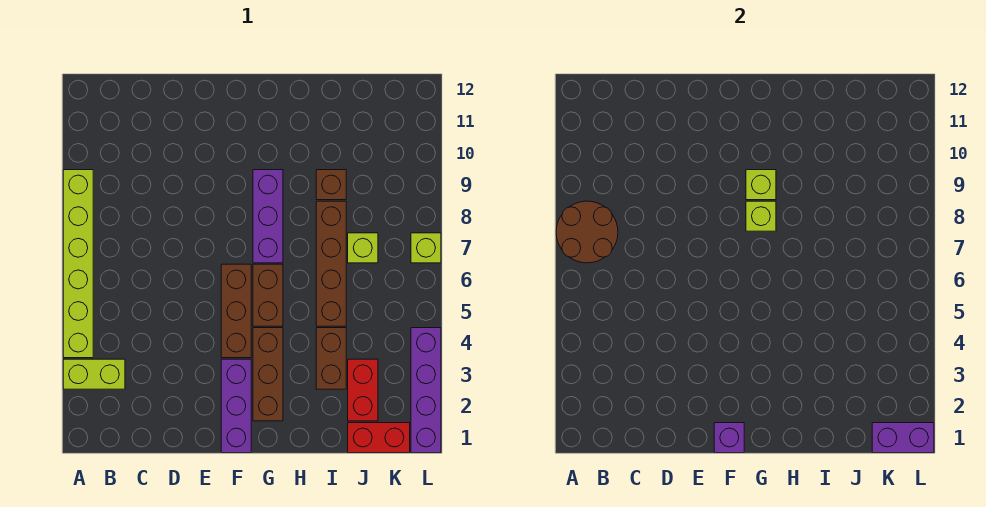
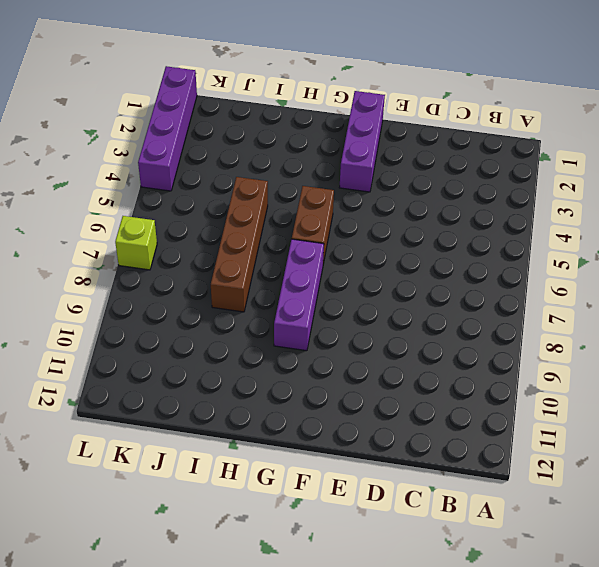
none -> lime brick A3:B3 level 1
none -> lime brick A4:A9 level 1
none -> brown brick F4:F6 level 1

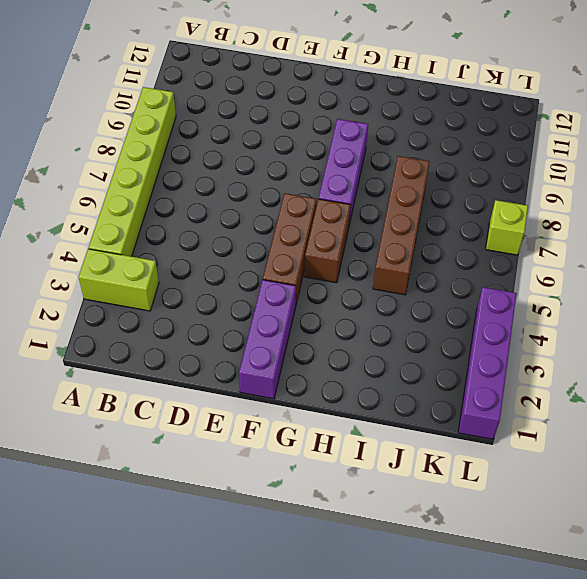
none -> brown brick G2:G4 level 1
none -> brown brick I3:I4 level 1
none -> brown brick I9 level 1

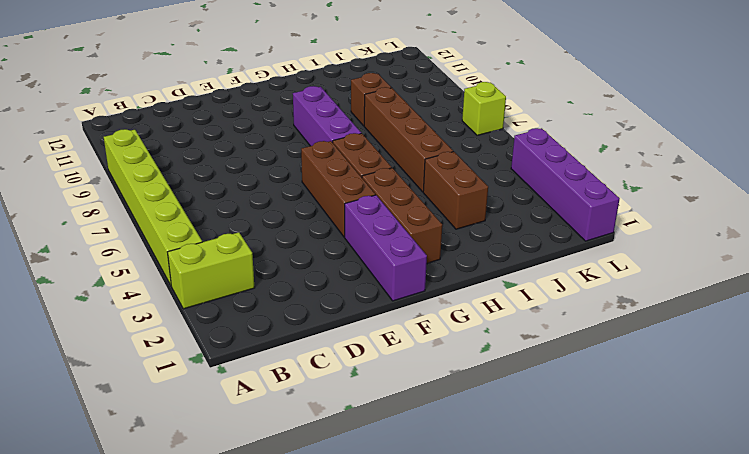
none -> red brick J1:K1 level 1
none -> red brick J2:J3 level 1
none -> lime brick J7 level 1

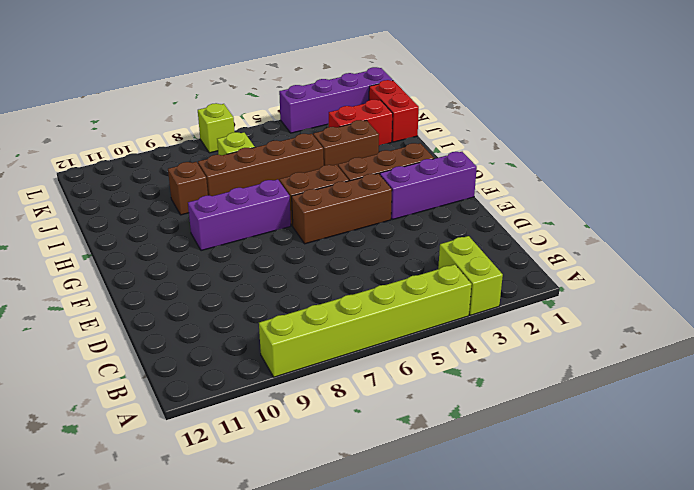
none -> brown round brick A7:B8 level 2
none -> purple brick F1 level 2
none -> lime brick G8 level 2

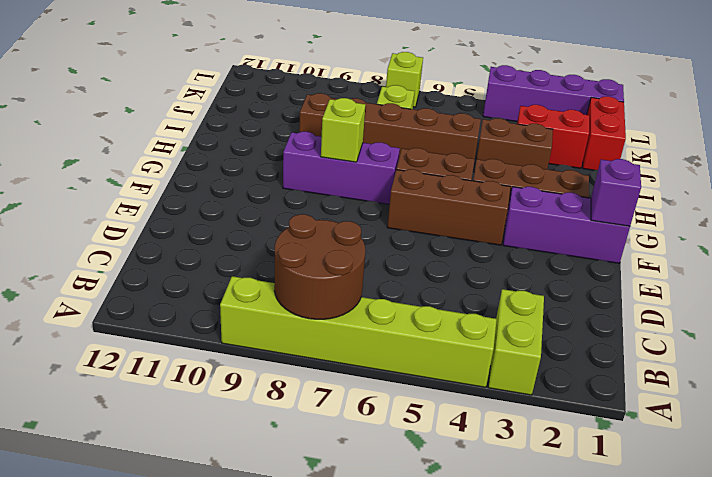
none -> lime brick G9 level 2
none -> purple brick K1:L1 level 2

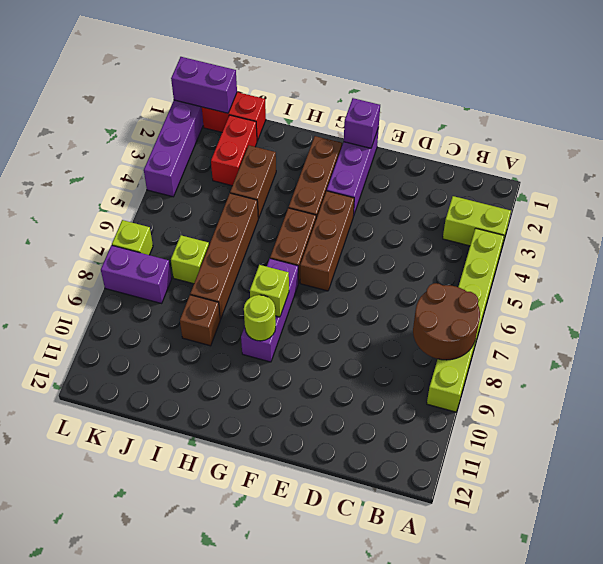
lime round brick G9 level 2 -> lime brick G9 level 2
purple brick K8:L8 level 1 -> none

